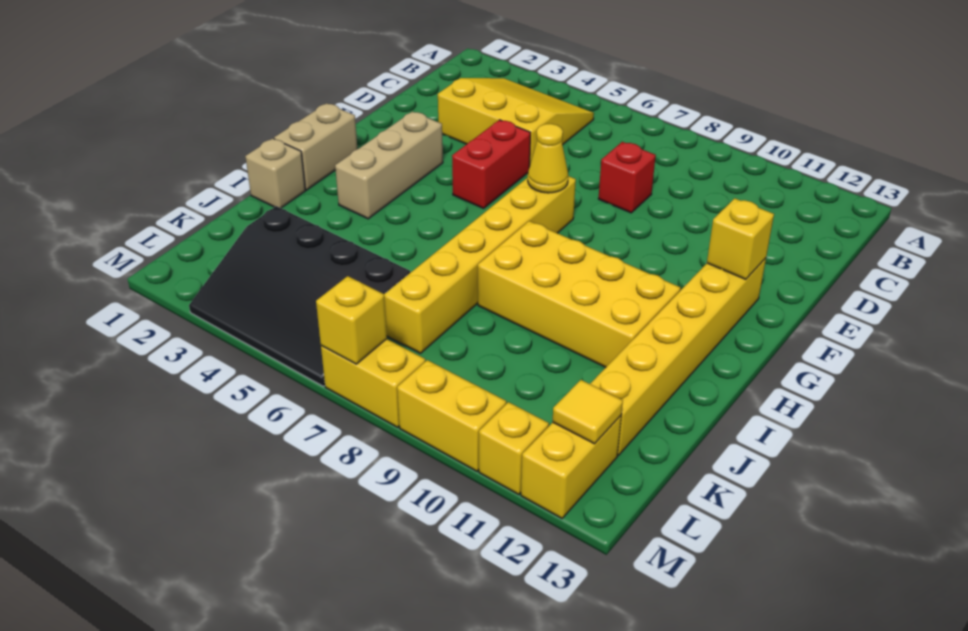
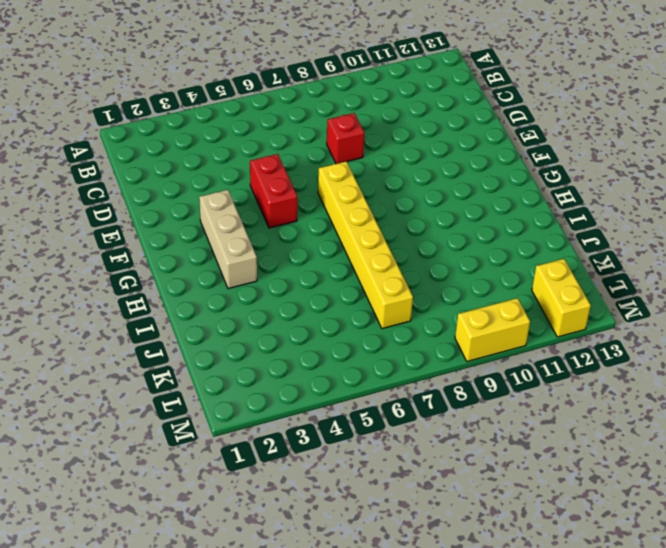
none -> yellow slope B3:D5 level 1 top D
none -> yellow brick F12:K12 level 1
none -> tan brick G1:H1 level 1

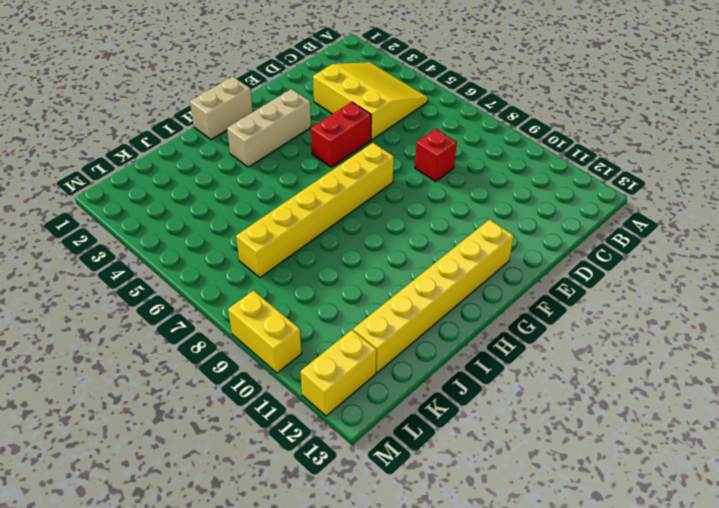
none -> yellow brick H8:I11 level 1
none -> tan brick I1 level 1
none -> black slope K3:M6 level 1 top K

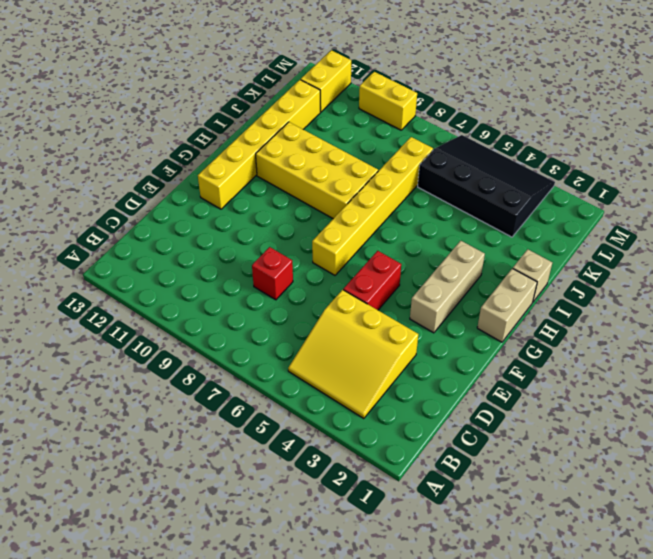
none -> yellow brick M7:M8 level 1
none -> yellow brick M11 level 1
none -> yellow cone F7 level 2

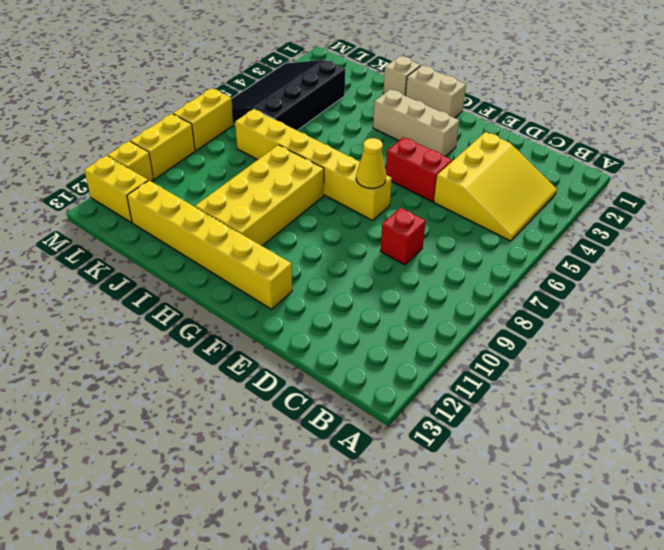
none -> yellow brick F12 level 2
none -> yellow tile L12 level 2
none -> yellow brick M7 level 2

